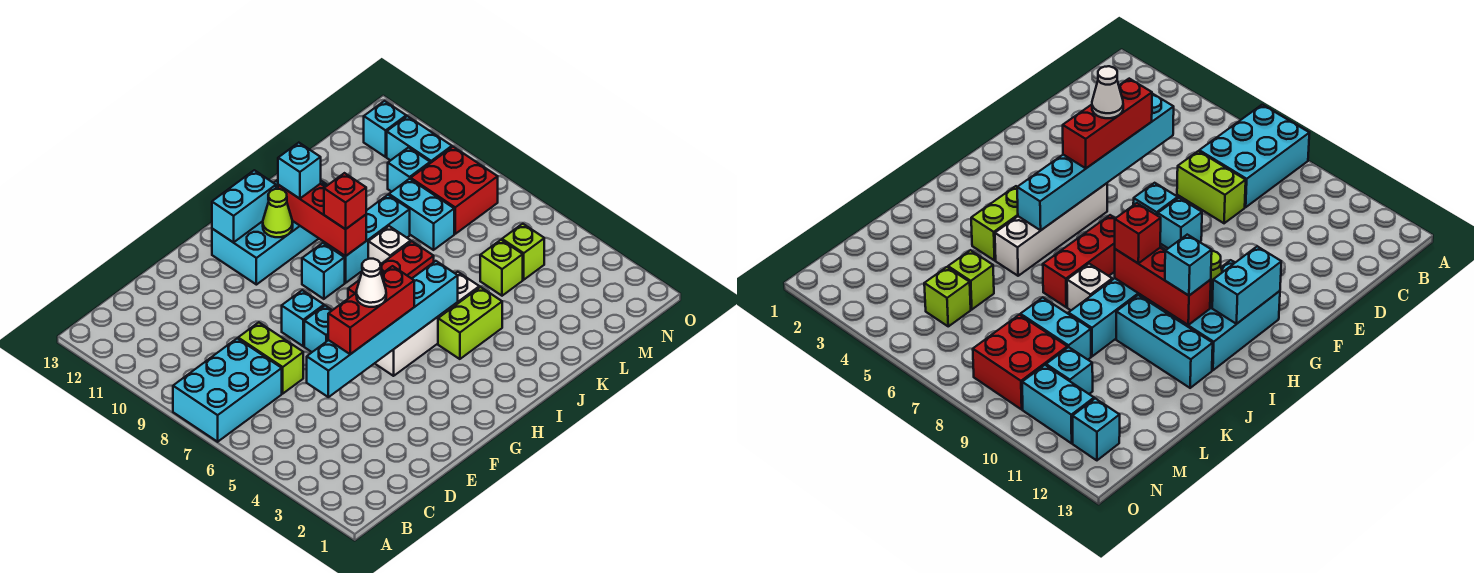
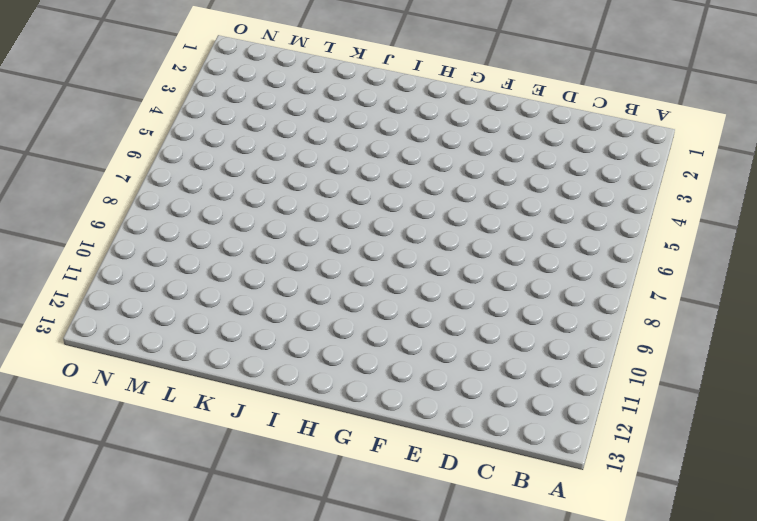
none -> cyan brick A7:C8 level 1
none -> lime brick D7:D8 level 1
none -> cyan brick F7 level 1

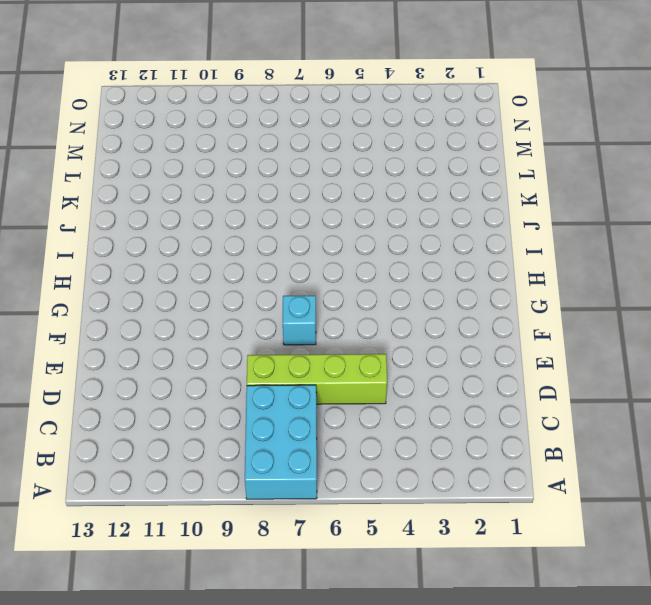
lime brick D5:D8 level 1 -> lime brick D7:D8 level 1
none -> cyan brick F8 level 1
none -> white brick G5:J5 level 1
none -> cyan brick G11:I12 level 1

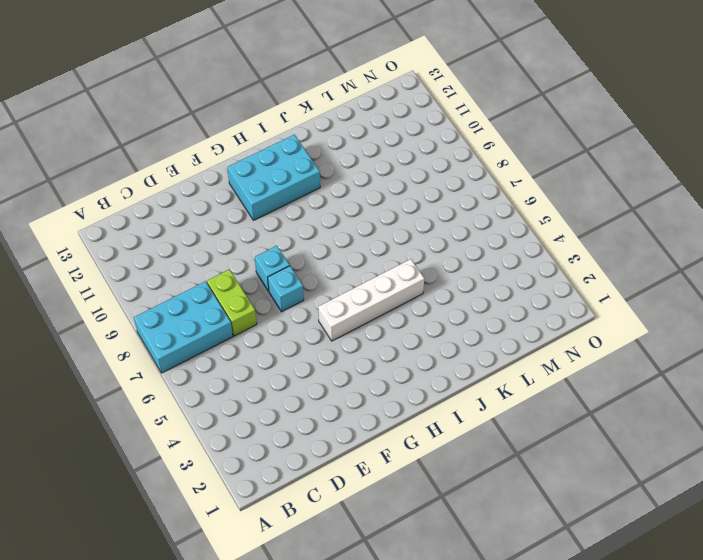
none -> red brick H7:J7 level 1
none -> cyan brick H9 level 1
none -> lime brick I4:J4 level 1

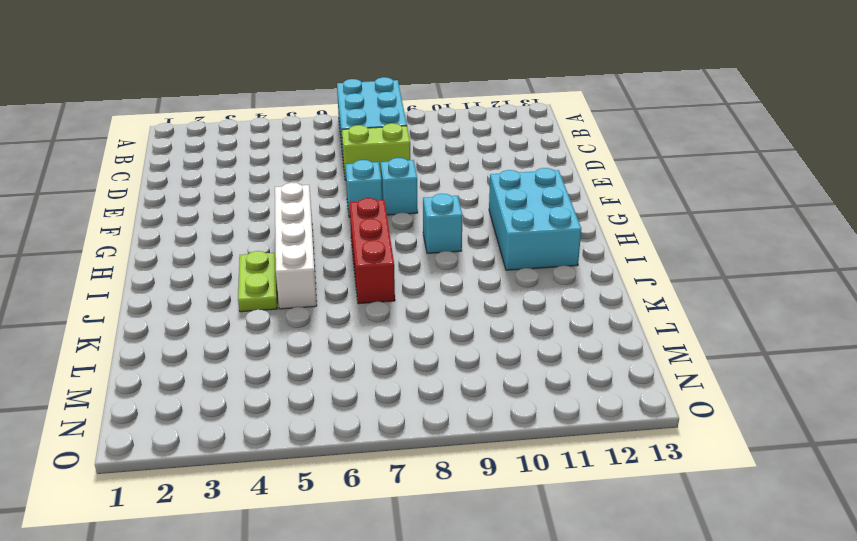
lime plate I4:J4 level 1 -> lime brick I4:J4 level 1
none -> cyan brick I9:K9 level 1
none -> white brick J8 level 1
none -> cyan brick J10:J12 level 1

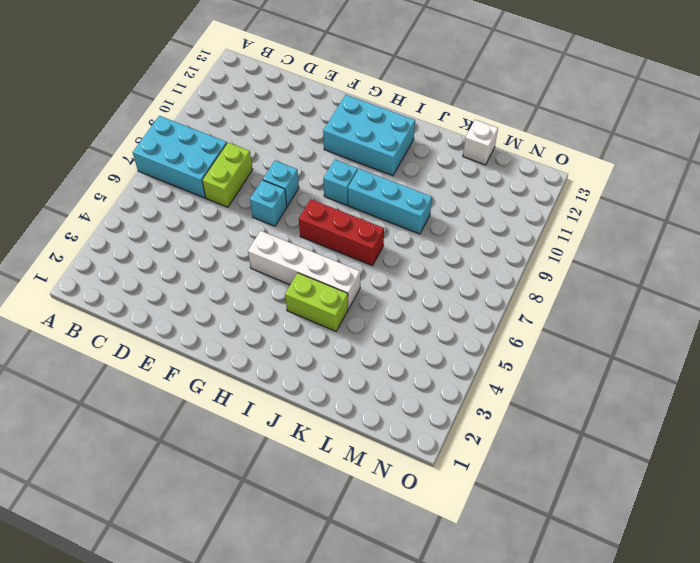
white brick L13 level 1 -> white brick J8 level 1
none -> cyan brick J10:J12 level 1
none -> lime brick L5 level 1
none -> cyan brick L8:L9 level 1

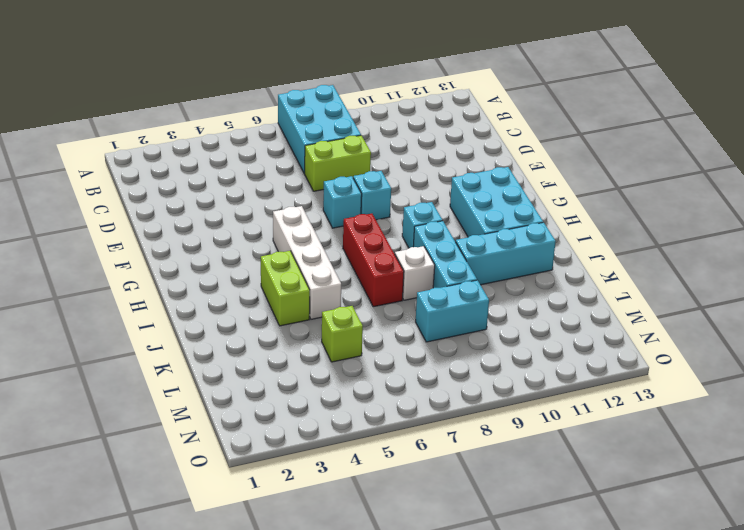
none -> lime brick M5 level 1
none -> red brick M8:N9 level 1
none -> cyan brick M10 level 1

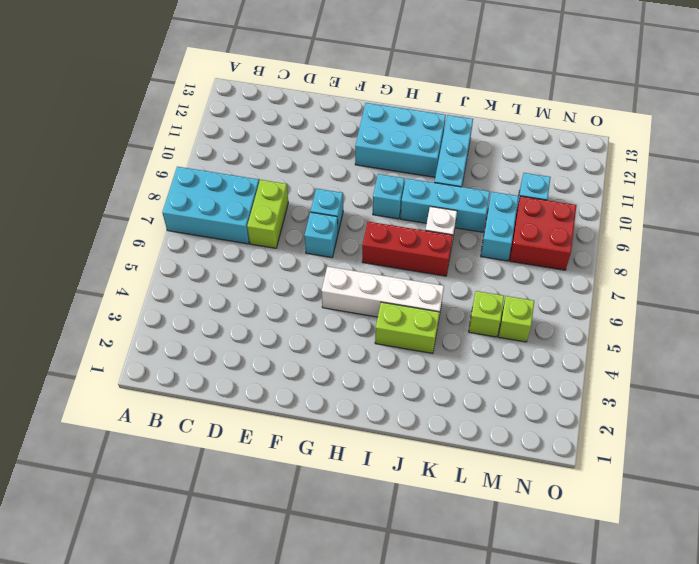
none -> cyan brick N10:N11 level 1
none -> cyan brick N12 level 1
none -> cyan brick D5:I5 level 2

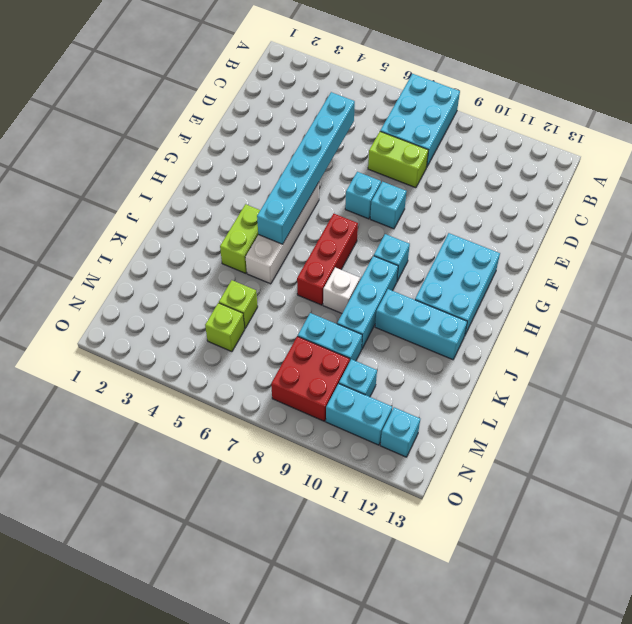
none -> cyan brick G12:H12 level 2
none -> lime cone H11 level 2
none -> red brick I9:I11 level 2

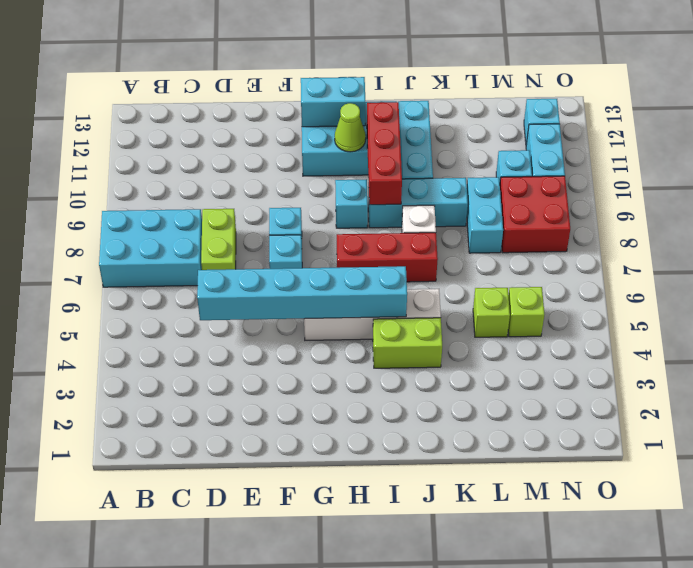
none -> red brick E5:G5 level 3
none -> red brick I9 level 3
none -> cyan brick I11 level 3

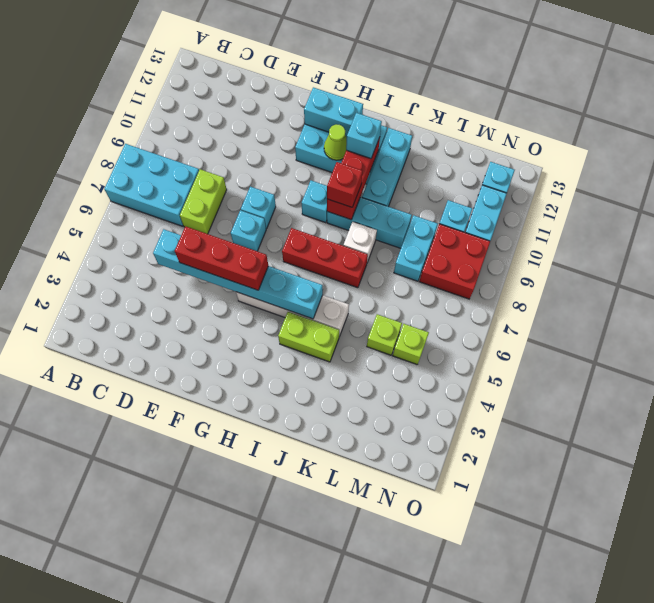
none -> white cone F5 level 4

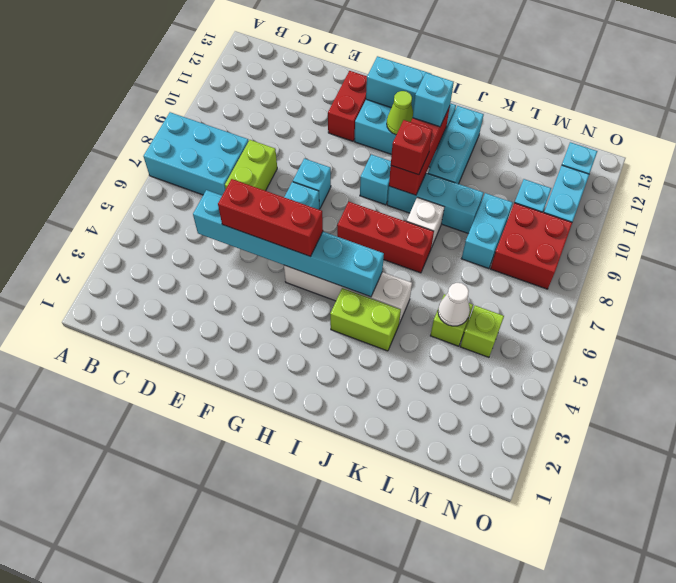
red brick F11:F12 level 1 -> none
white cone L5 level 2 -> white cone F5 level 4

